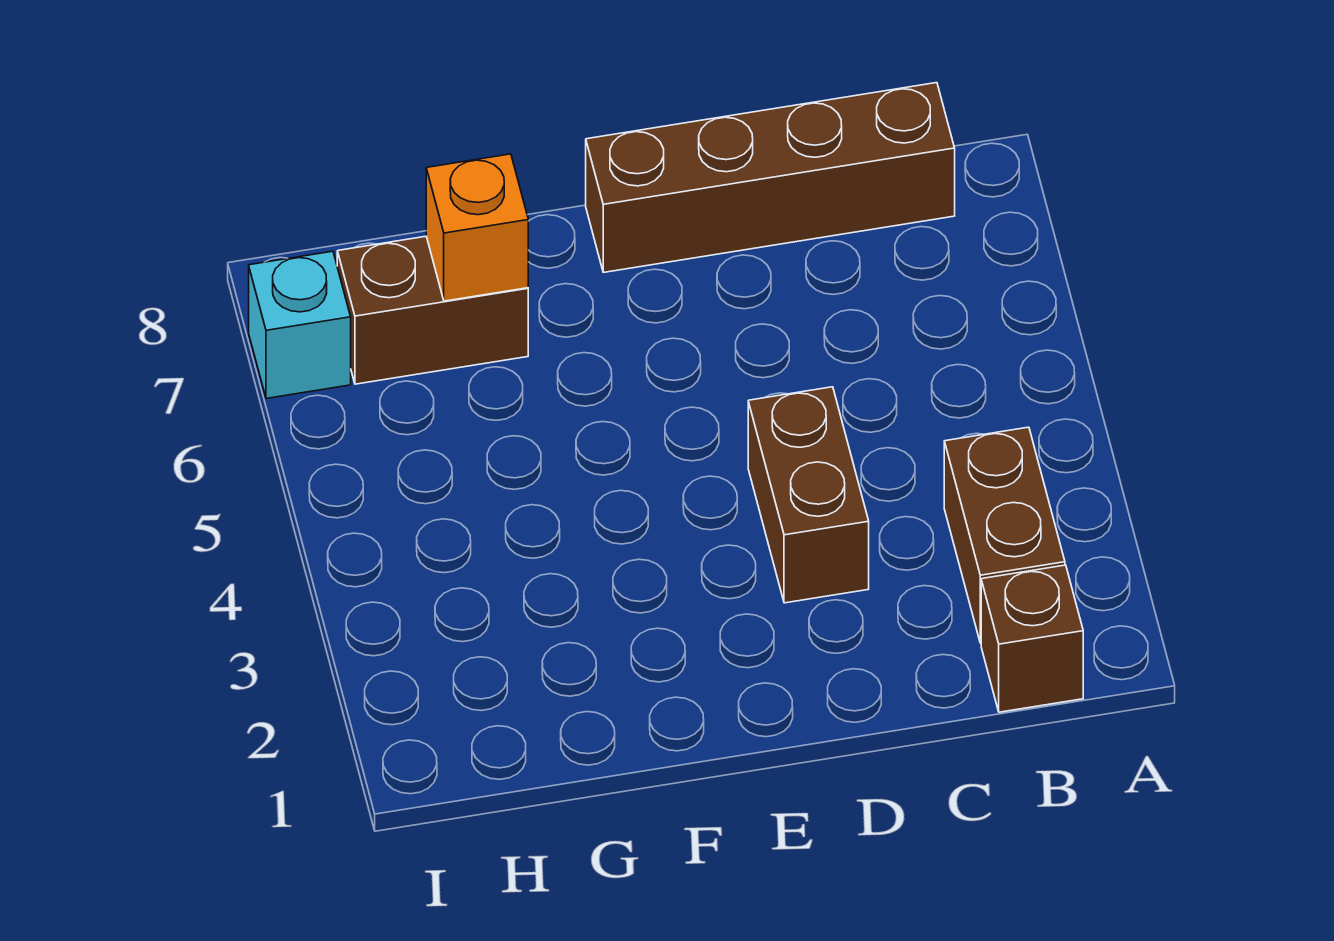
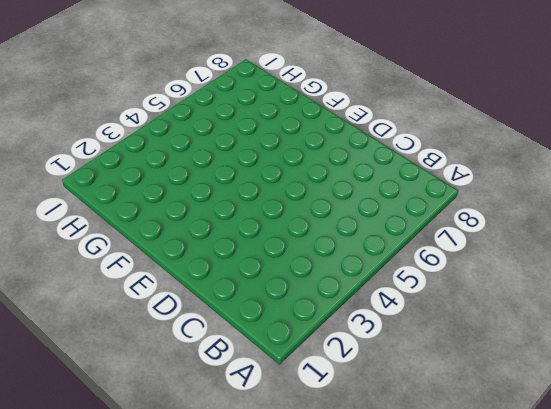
none -> brown brick B1 level 1
none -> brown brick B2:B3 level 1

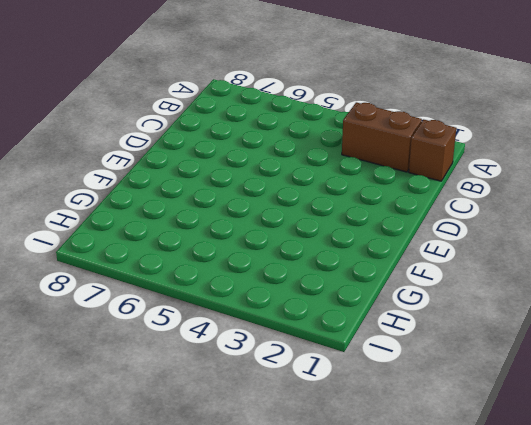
none -> brown brick B8:E8 level 1
none -> brown brick D3:D4 level 1

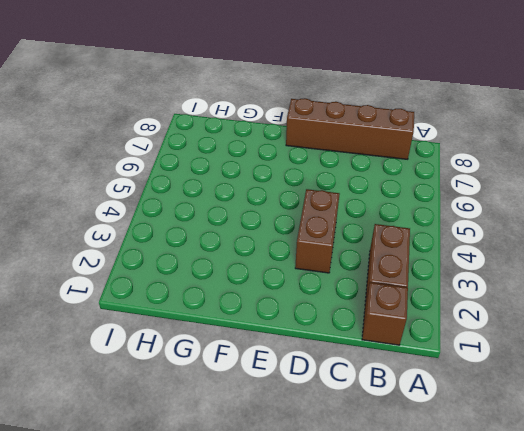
none -> brown brick G7:H7 level 1
none -> cyan brick I7 level 1

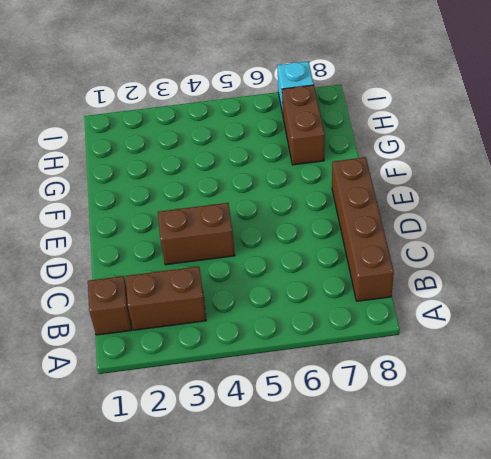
none -> orange brick G7 level 2

